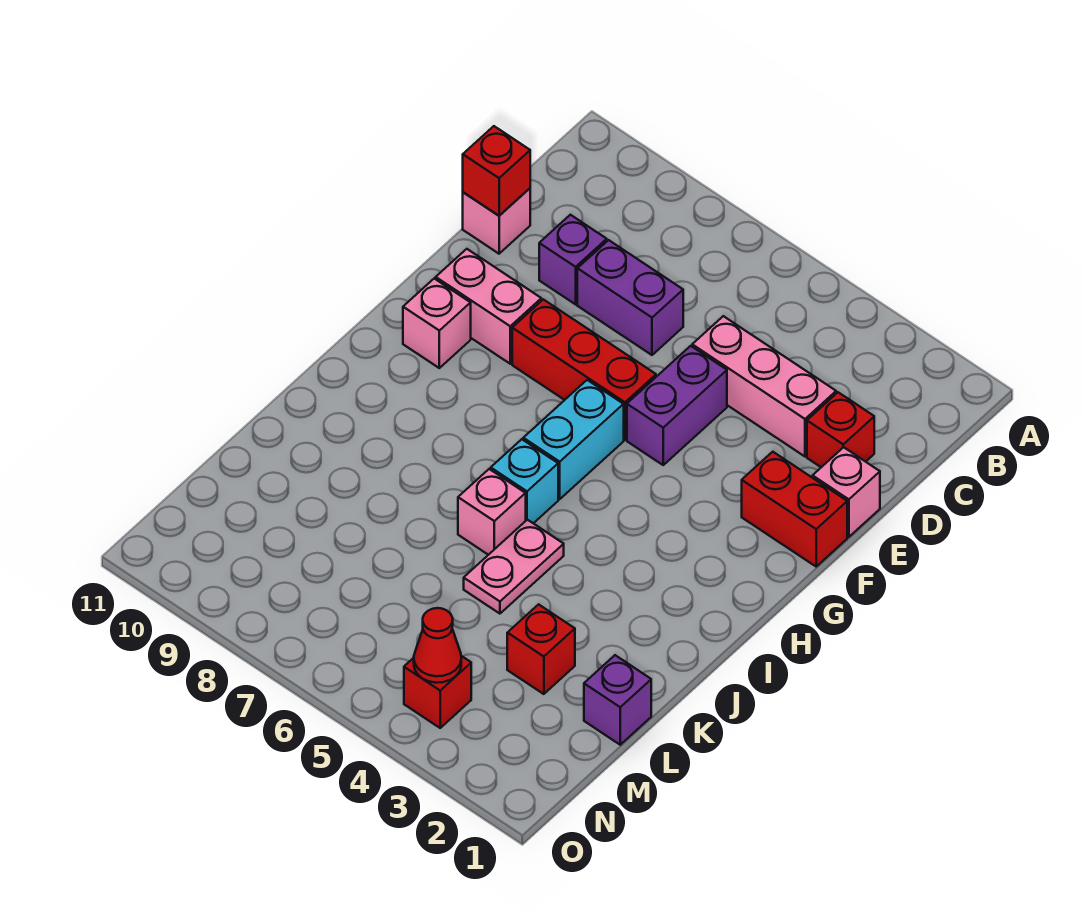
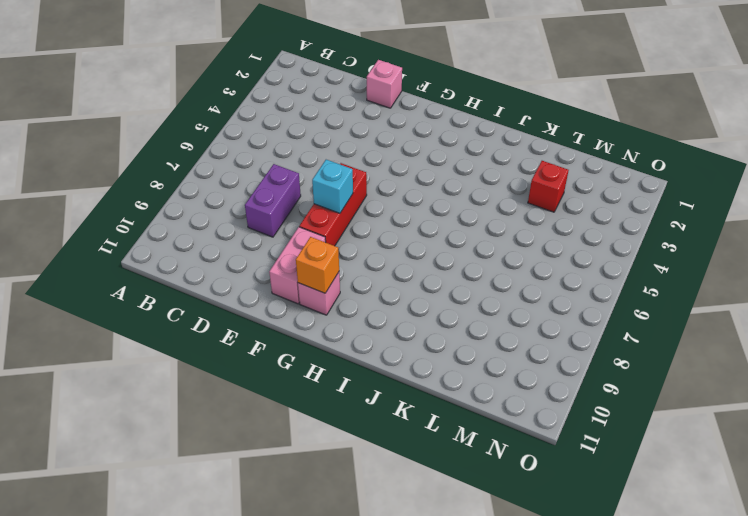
cyan brick F7 level 2 -> cyan brick I6 level 1
orange brick G10 level 2 -> none
none -> red brick D2 level 1
none -> pink brick D3:D5 level 1
none -> purple brick D9 level 1

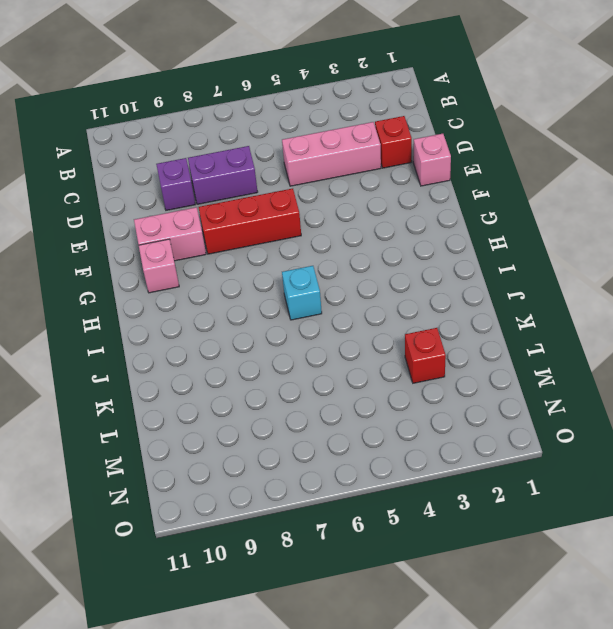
none -> pink brick D11 level 1
none -> purple brick E5:F5 level 1
none -> red brick F1:F2 level 1

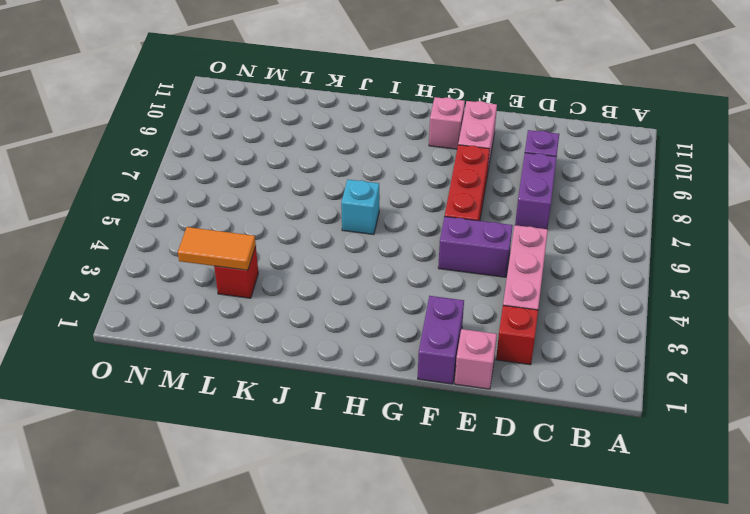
purple brick F1:F2 level 1 -> red brick F1:F2 level 1
orange tile L3:M3 level 2 -> none
none -> pink brick D11 level 1
none -> cyan brick G6:H6 level 1
none -> pink plate J5:K5 level 1

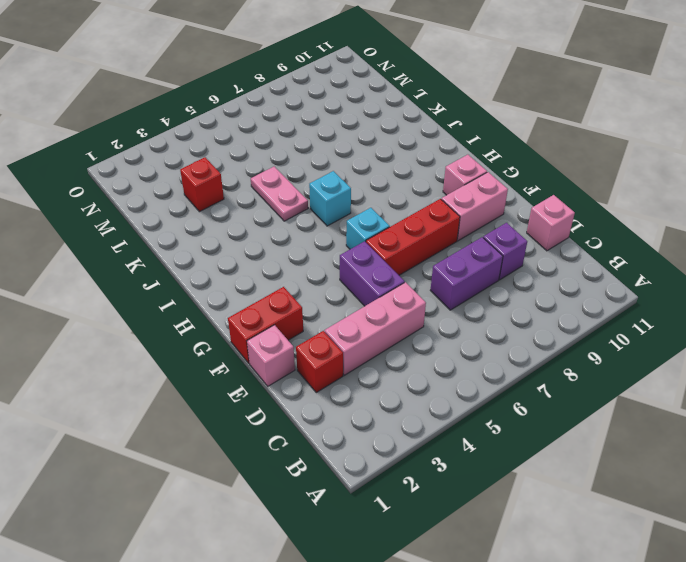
cyan brick G6 level 1 -> cyan brick G6:H6 level 1
none -> pink brick J6 level 1
none -> purple brick L1 level 1
none -> red brick N4 level 1

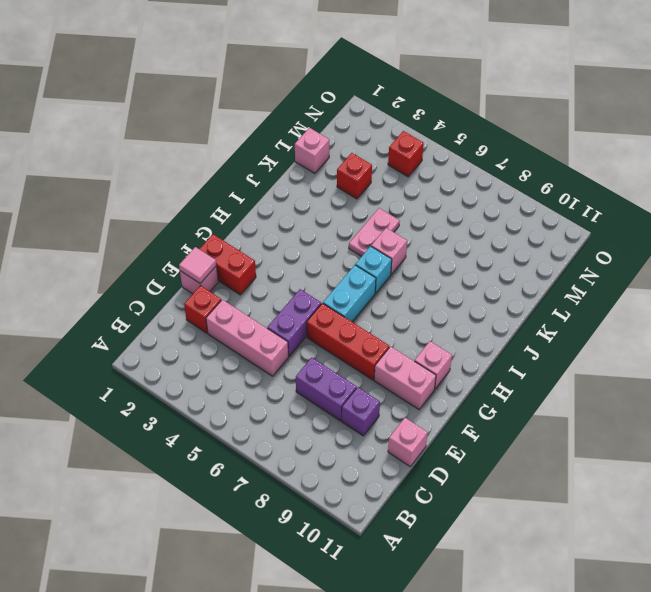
pink tile E1 level 2 -> none
pink brick L1 level 1 -> purple brick L1 level 1
none -> red brick D11 level 2
none -> red cone N4 level 2

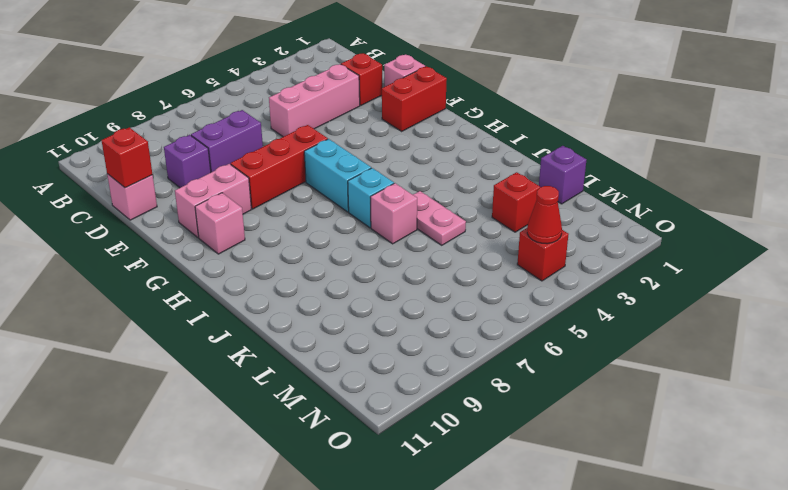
none -> purple brick E5:F5 level 1

